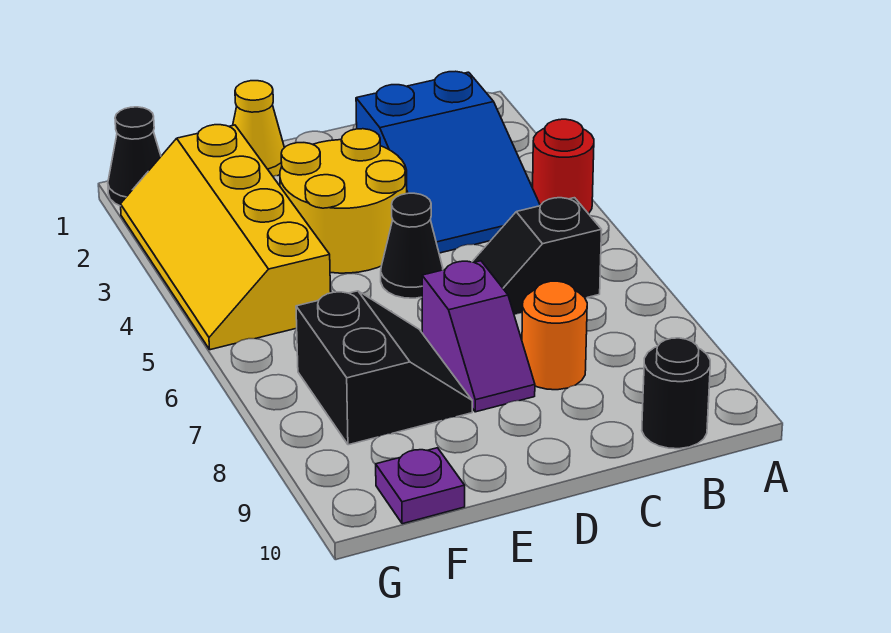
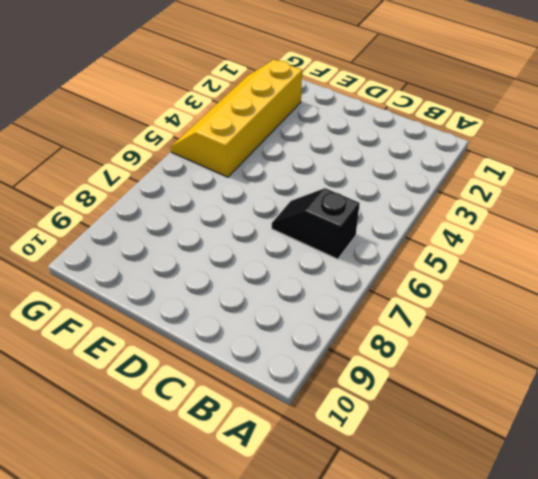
none -> red round brick A4 level 1
none -> blue slope B2:C4 level 1 top 2
none -> black round brick B10 level 1

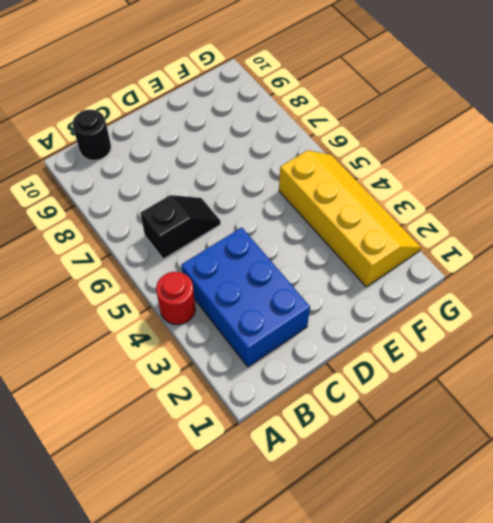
blue brick B2:C4 level 1 -> blue slope B2:C4 level 1 top 2
none -> orange round brick C8 level 1
none -> yellow round brick D3:E4 level 1
none -> black cone D5 level 1

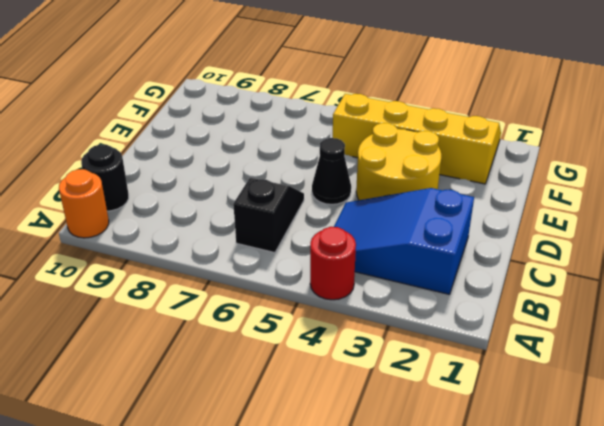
orange round brick A10 level 1 -> orange round brick C8 level 1
none -> purple slope D7:D8 level 1 top 7
none -> yellow cone E1 level 1
none -> black slope E7:F8 level 1 top F

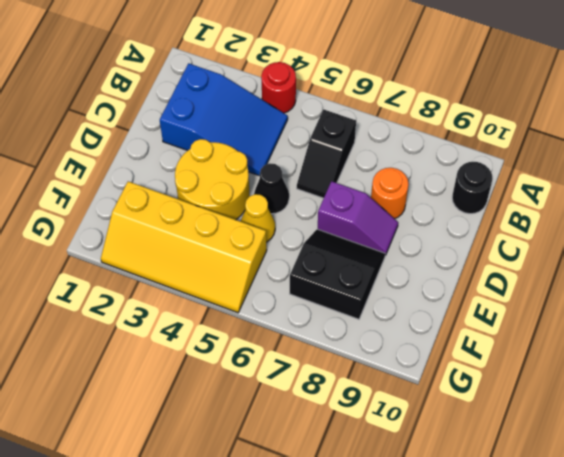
yellow cone E5 level 1 -> yellow cone E1 level 1
none -> purple plate F10 level 1
none -> black cone G1 level 1

